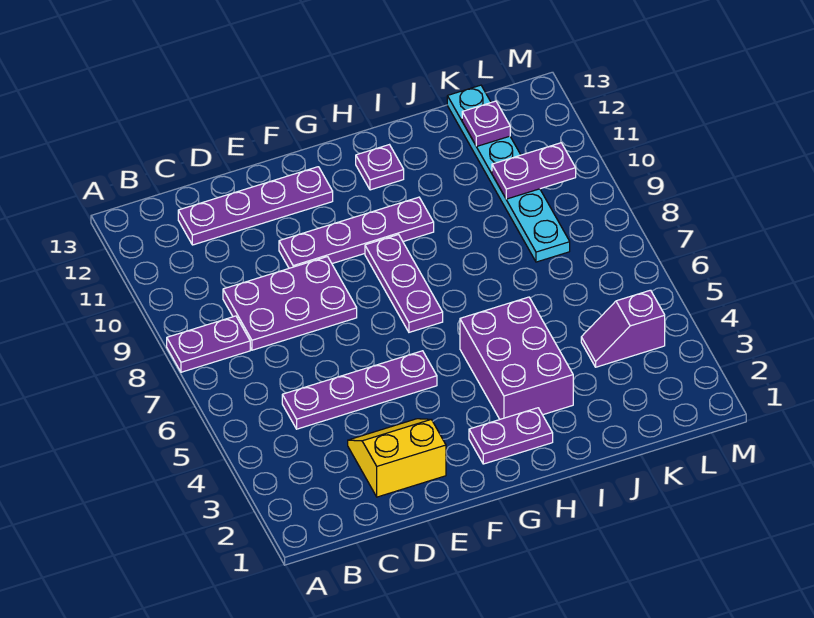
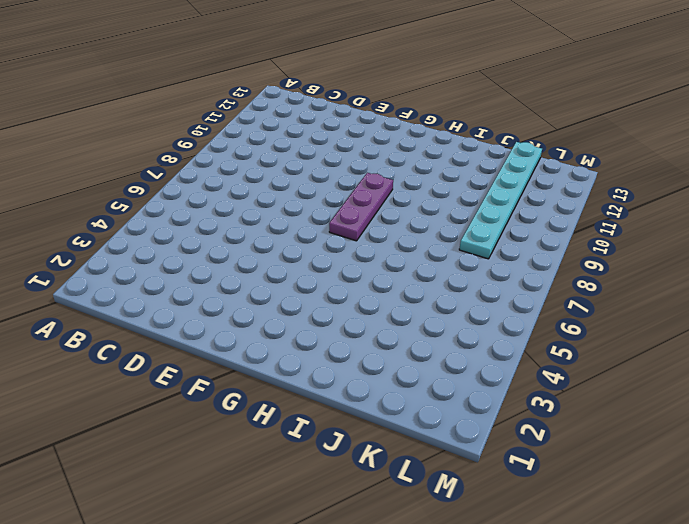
none -> purple plate A8:B8 level 1
none -> purple plate C5:F5 level 1
none -> purple plate C8:E9 level 1

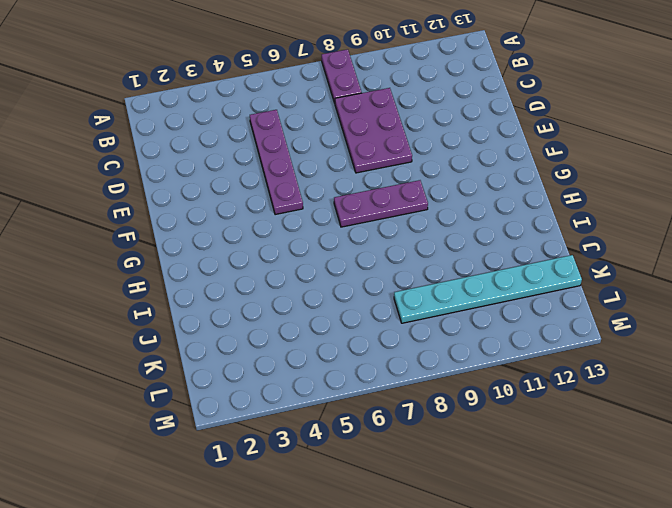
none -> purple plate C12:F12 level 1
none -> yellow slope D2:E3 level 1 top 2
none -> purple plate E10:H10 level 1

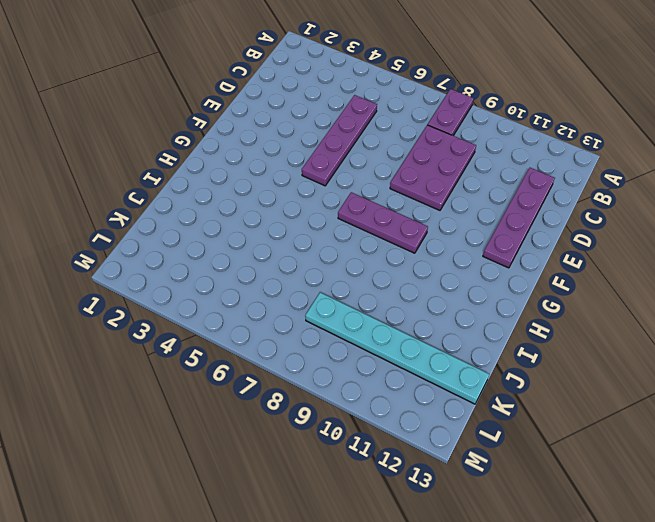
none -> yellow slope D2:E3 level 1 top 2
none -> purple plate E10:H10 level 1
none -> purple plate G2:H2 level 1

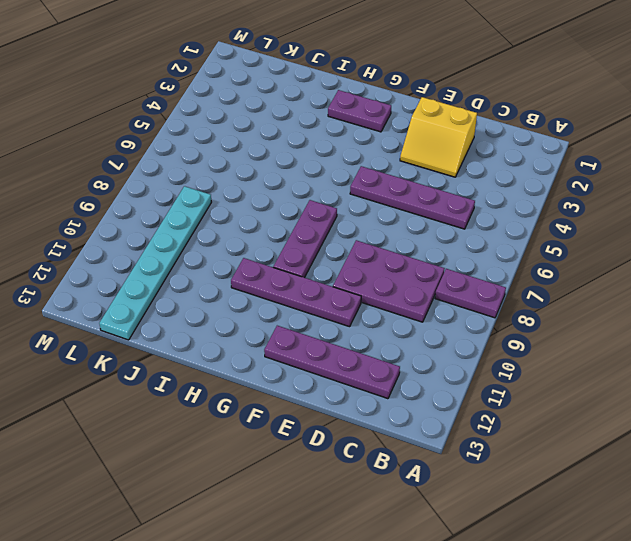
none -> purple brick H3:I5 level 1
none -> purple plate H12 level 1
none -> purple slope K4:L4 level 1 top L

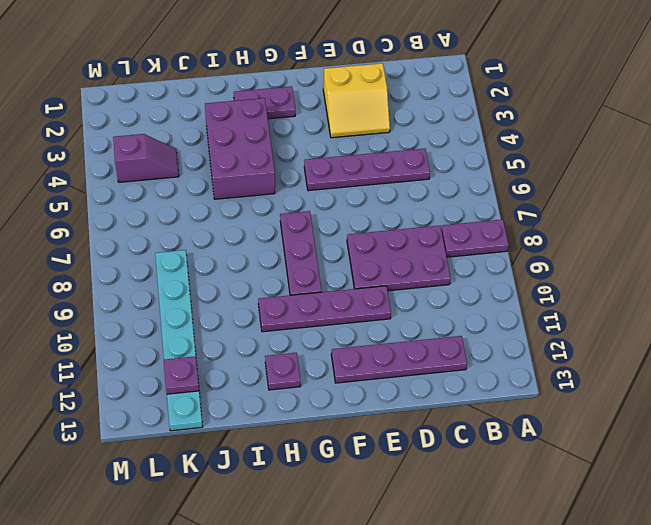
none -> purple plate K10:L10 level 2

